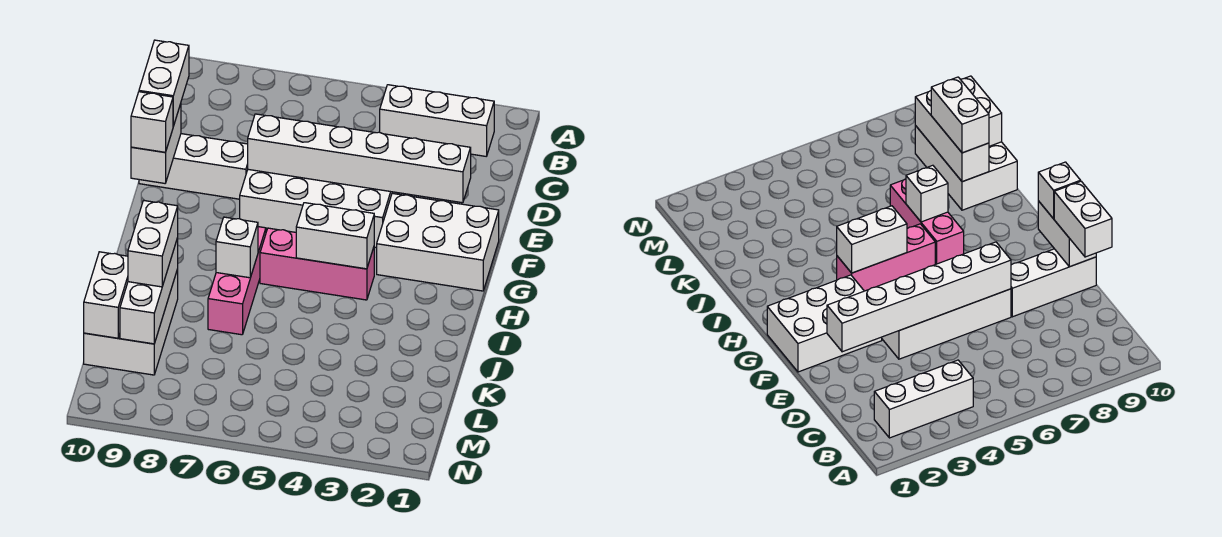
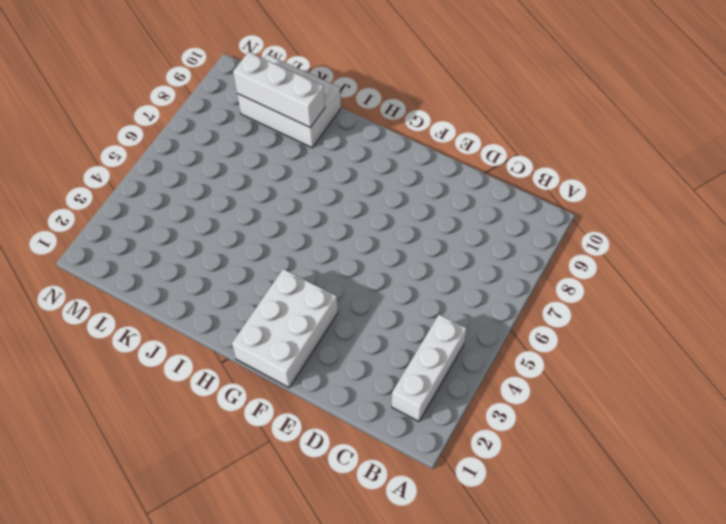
none -> white brick E4:F7 level 1
none -> white brick E8:E10 level 1
none -> pink brick H4:H6 level 1

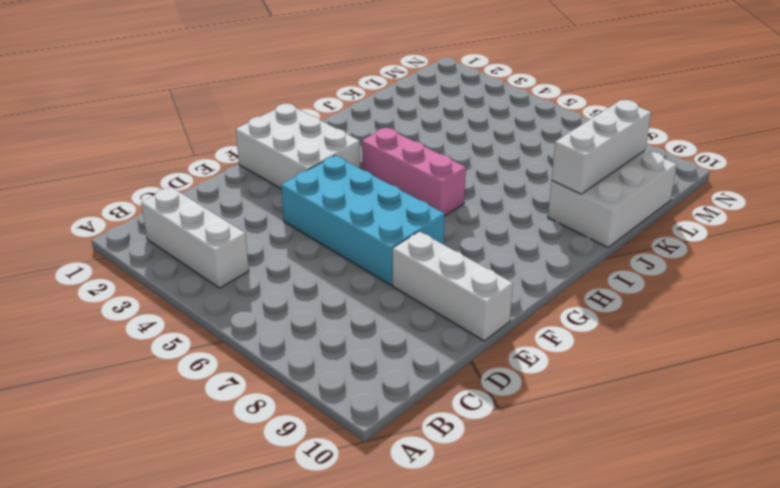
cyan brick E4:F7 level 1 -> white brick E4:F7 level 1
none -> pink brick H7:J7 level 1
none -> white brick E2:E7 level 2
none -> white brick E10:F10 level 2

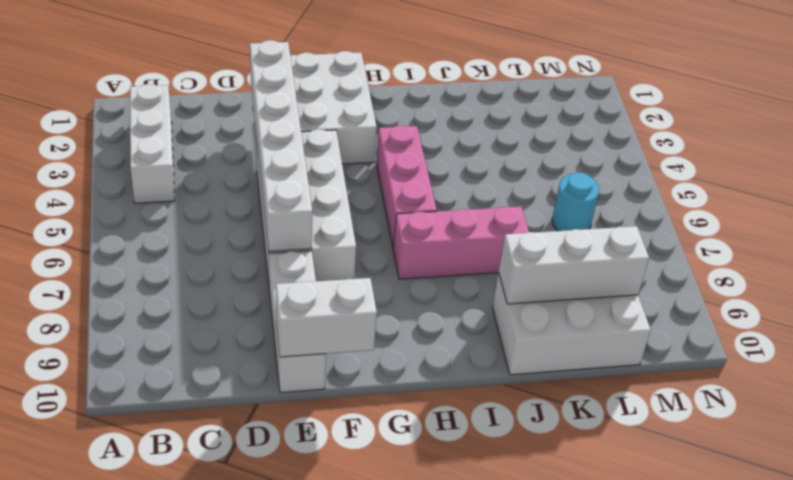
cyan round brick L6 level 1 -> none
none -> white brick H4:H5 level 2
none -> white brick I7 level 2
none -> white brick K10:L10 level 2

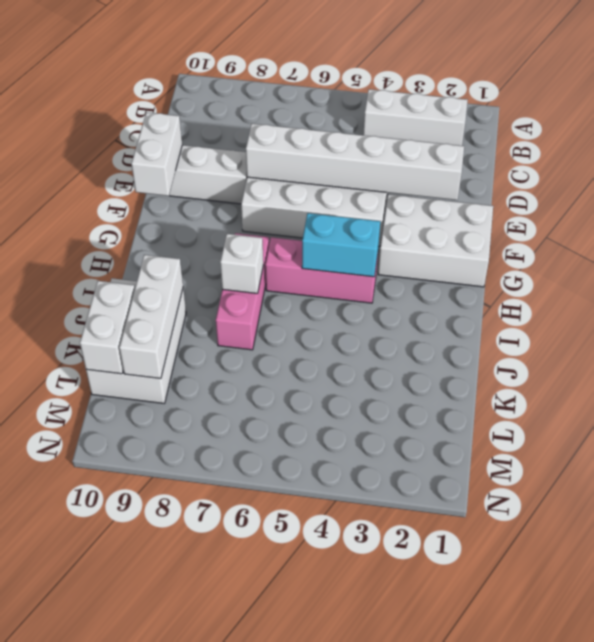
cyan brick H4:H5 level 2 -> white brick H4:H5 level 2
none -> white brick D10:E10 level 3
none -> white brick F10 level 3
none -> white brick J9:K9 level 3

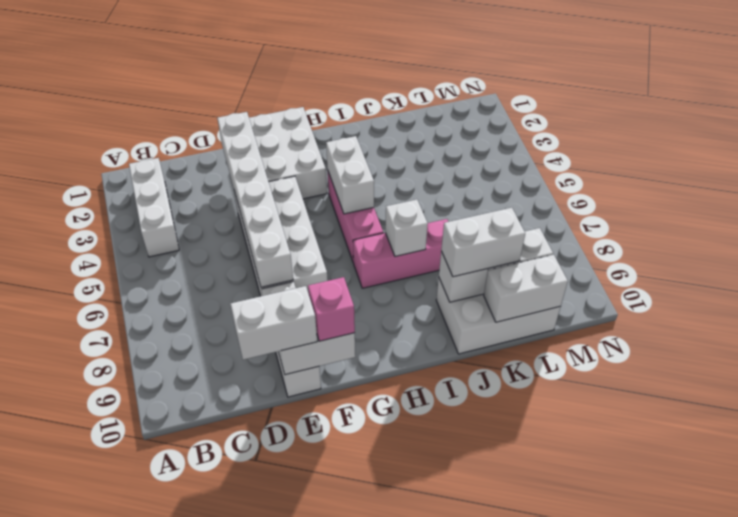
pink brick F10 level 3 -> white brick F10 level 3

